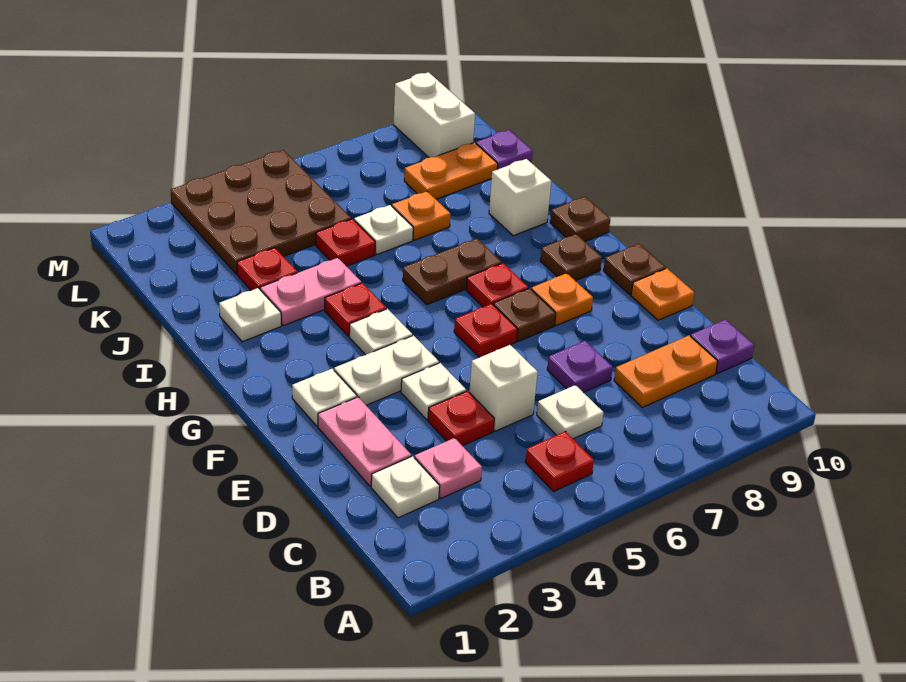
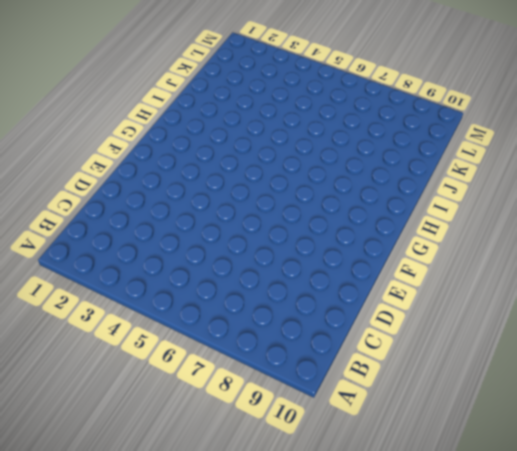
none -> red plate B5 level 1
none -> white plate C2 level 1
none -> pink plate C3 level 1
none -> white plate C6 level 1

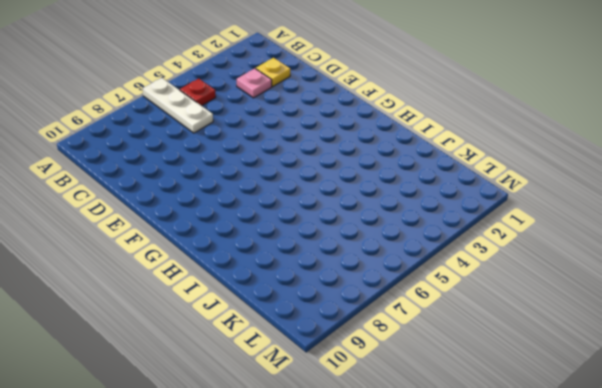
white plate A6:C6 level 1 -> white plate C6 level 1
yellow plate C2 level 1 -> white plate C2 level 1
none -> orange plate C8:C9 level 1
none -> purple plate C10 level 1
none -> pink plate D2:E2 level 1
none -> red plate D4 level 1

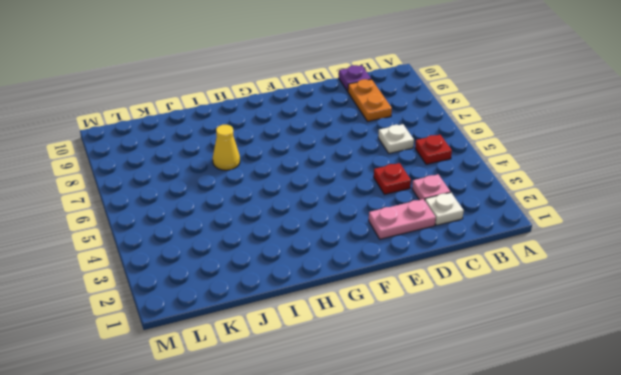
yellow cone I7 level 1 -> none
none -> white brick D5 level 1
none -> purple plate D7 level 1
none -> white plate E4 level 1
none -> orange plate E10 level 1

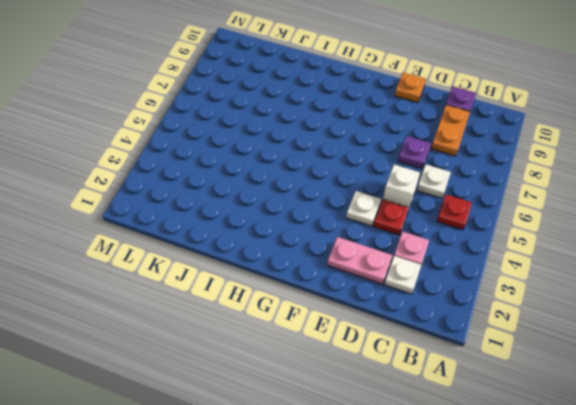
none -> white plate F2 level 1
none -> white plate F3:F4 level 1
none -> red plate F6 level 1
none -> brown plate F7 level 1

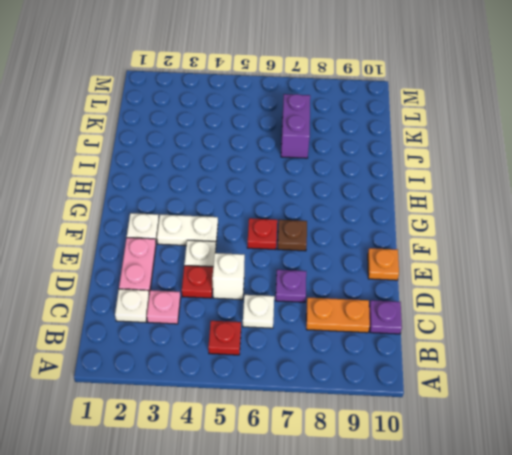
purple brick J7:K7 level 1 -> orange plate J7 level 1
none -> orange plate F8 level 1
none -> brown plate F10 level 1
none -> white plate G4 level 1
none -> red plate G7 level 1

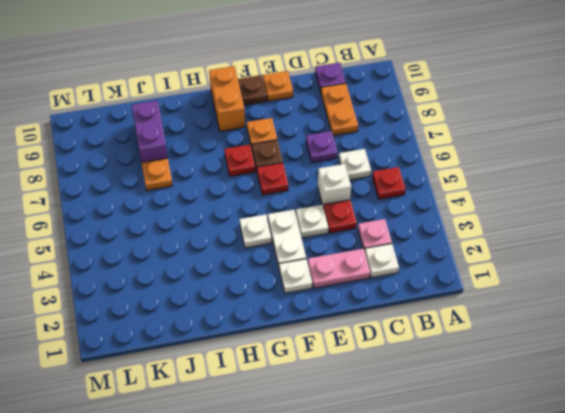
orange brick G9:G10 level 1 -> brown plate G9 level 1
purple brick J8:J9 level 1 -> none
none -> red plate H4 level 1
none -> brown plate H6:H7 level 1
none -> brown plate H10 level 1
none -> white plate I2 level 1

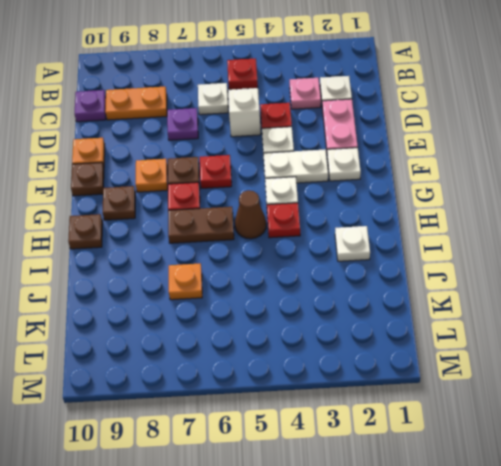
brown cone H5 level 1 -> none
none -> pink plate I3:I4 level 1
none -> white brick I9 level 1
none -> red plate J3 level 1
none -> red plate J5 level 1

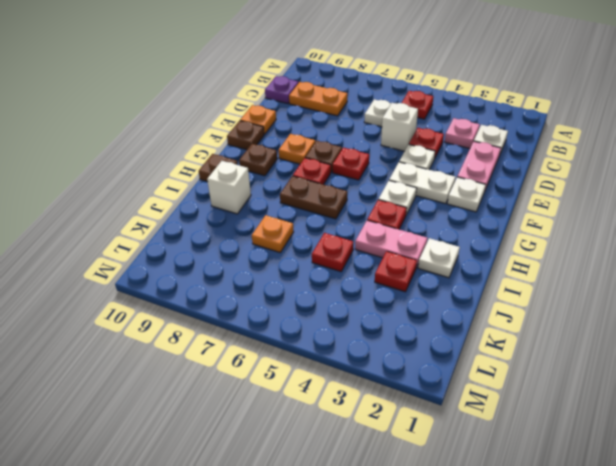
none -> purple plate D7 level 1
none -> white plate J6 level 1
none -> brown plate K3:M5 level 1
none -> orange plate K8:K9 level 1

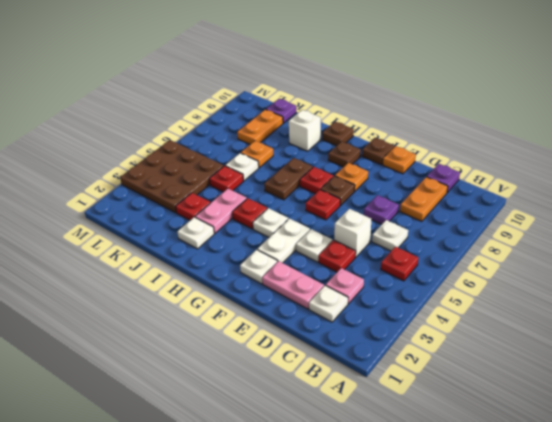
none -> white brick L9:M9 level 1

